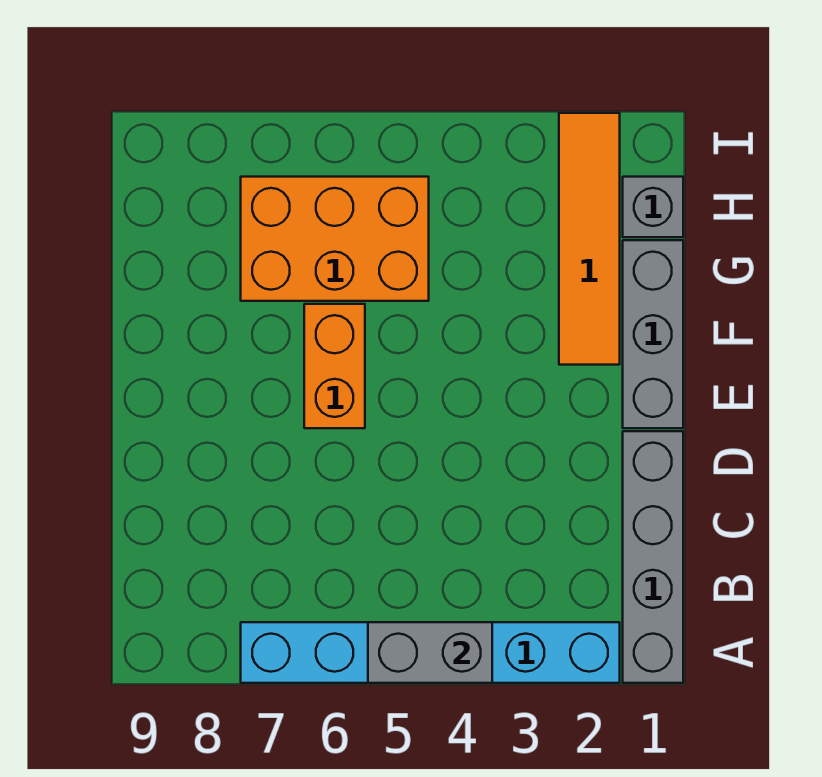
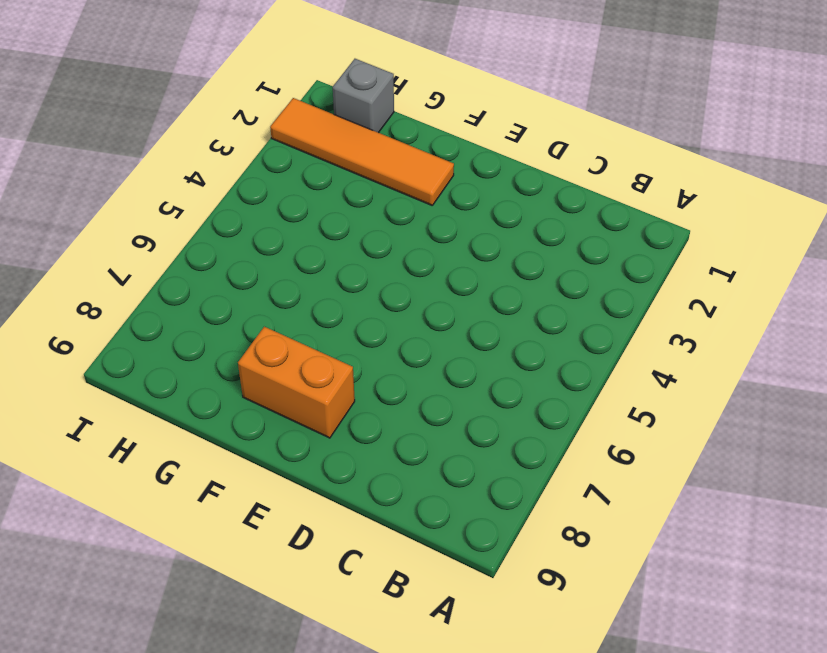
orange brick E8:F8 level 1 -> orange brick E6:F6 level 1
none -> grey brick A1:D1 level 1
none -> cyan brick A2:A7 level 1

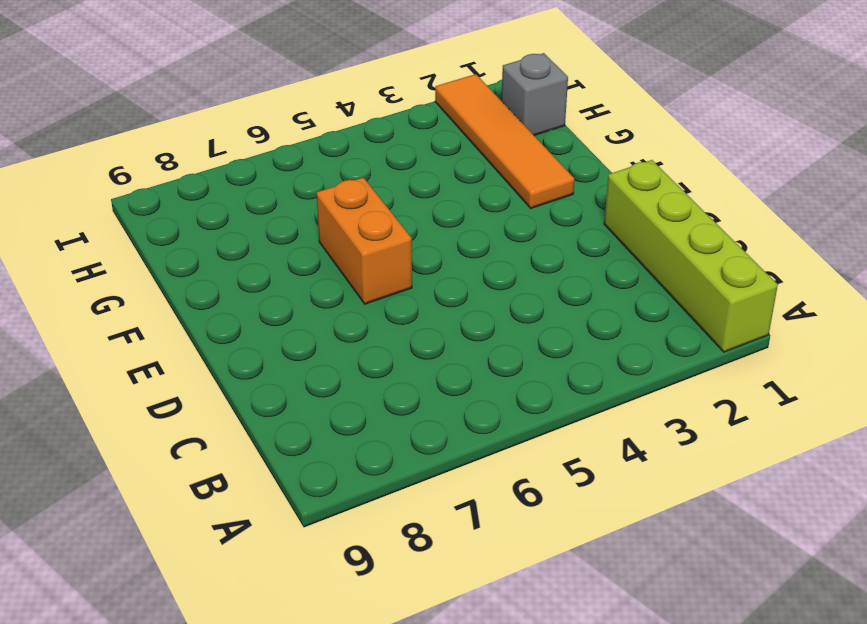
lime brick A1:D1 level 1 -> grey brick A1:D1 level 1
none -> cyan brick A2:A7 level 1
none -> grey brick E1:G1 level 1

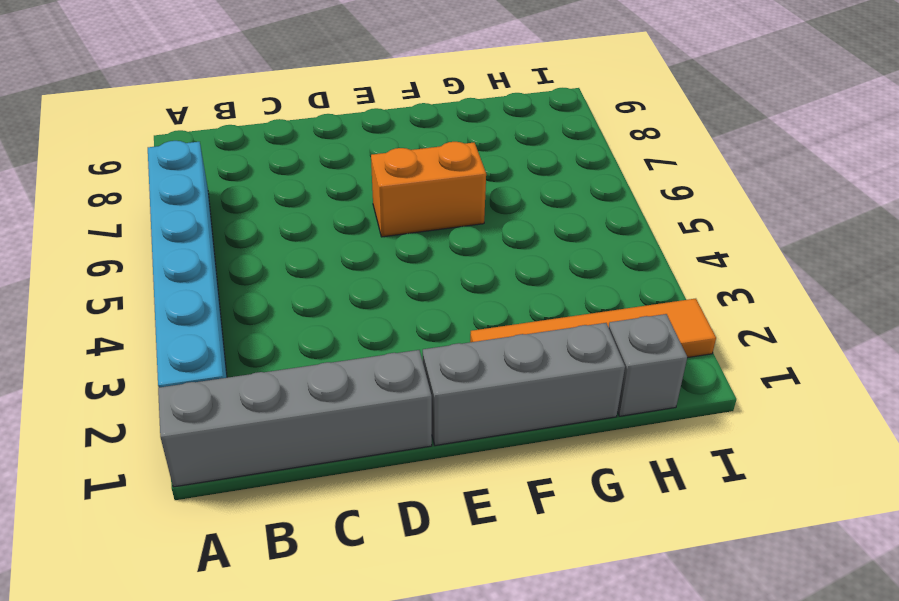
none -> orange brick G5:H7 level 1
none -> grey brick A4:A5 level 2

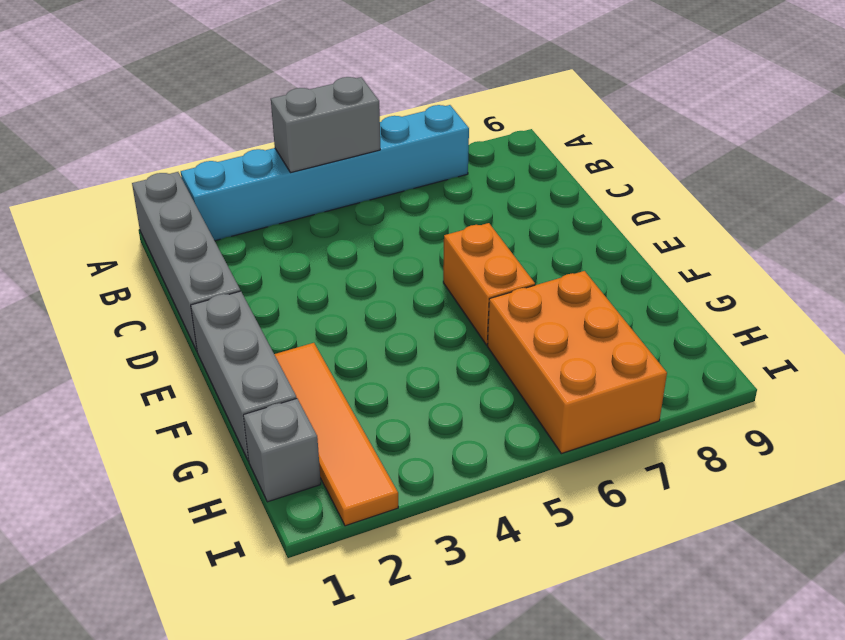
orange brick G6:I7 level 1 -> orange brick G5:H7 level 1

